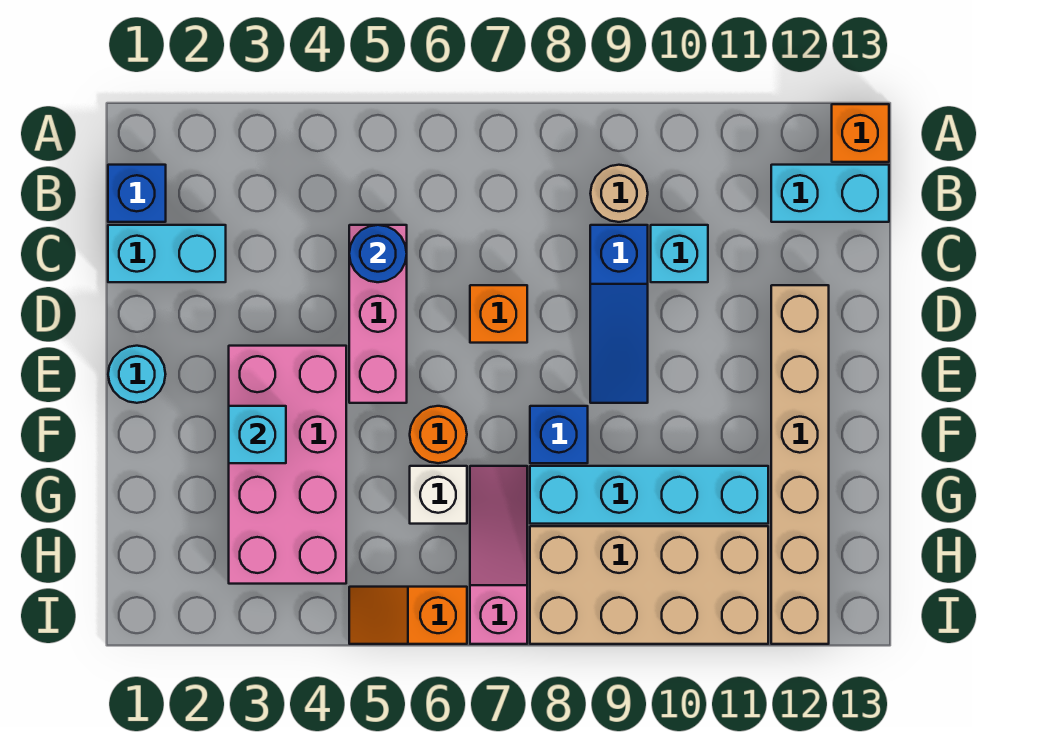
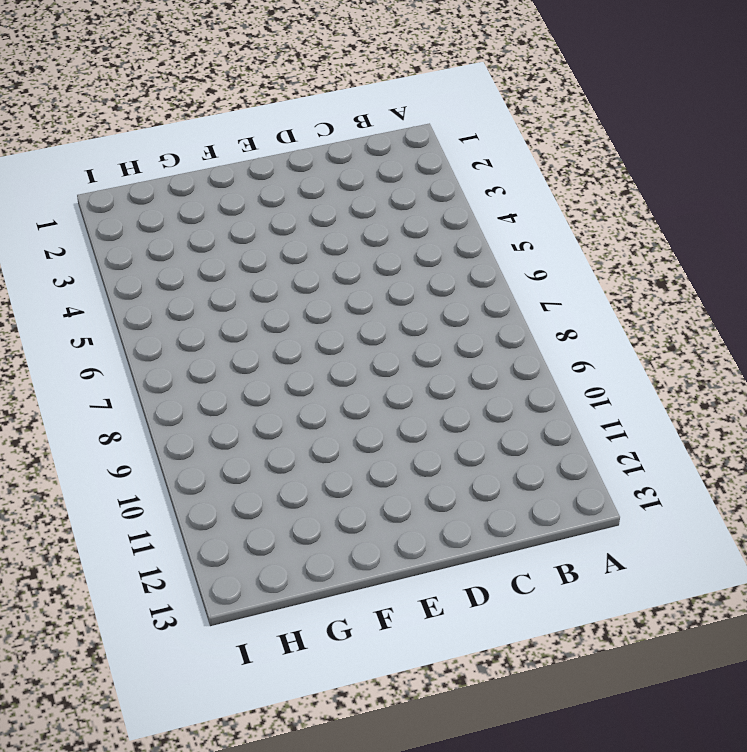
none -> orange brick A13 level 1
none -> blue brick B1 level 1
none -> tan round brick B9 level 1

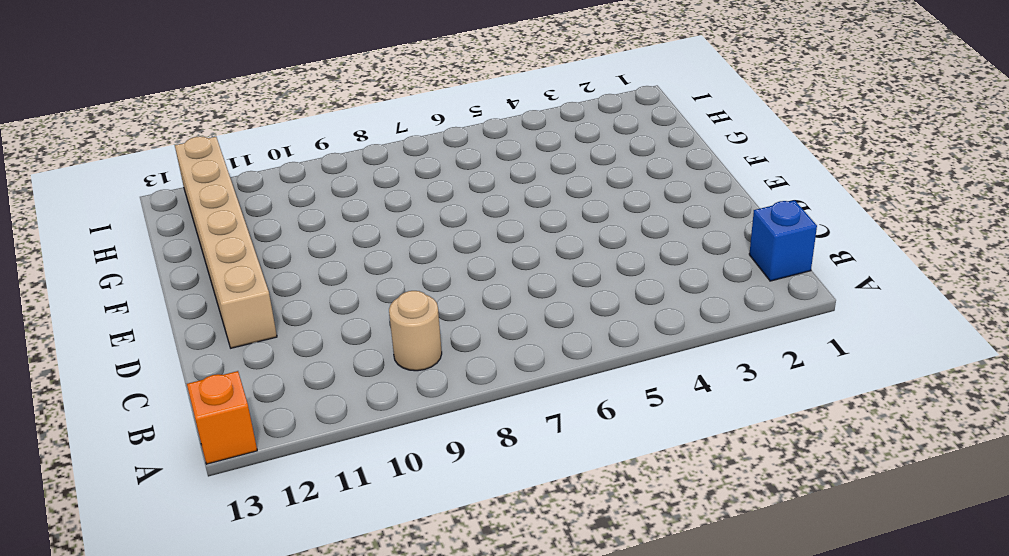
none -> cyan brick B12:B13 level 1
none -> cyan brick C1:C2 level 1
none -> pink brick C5:E5 level 1

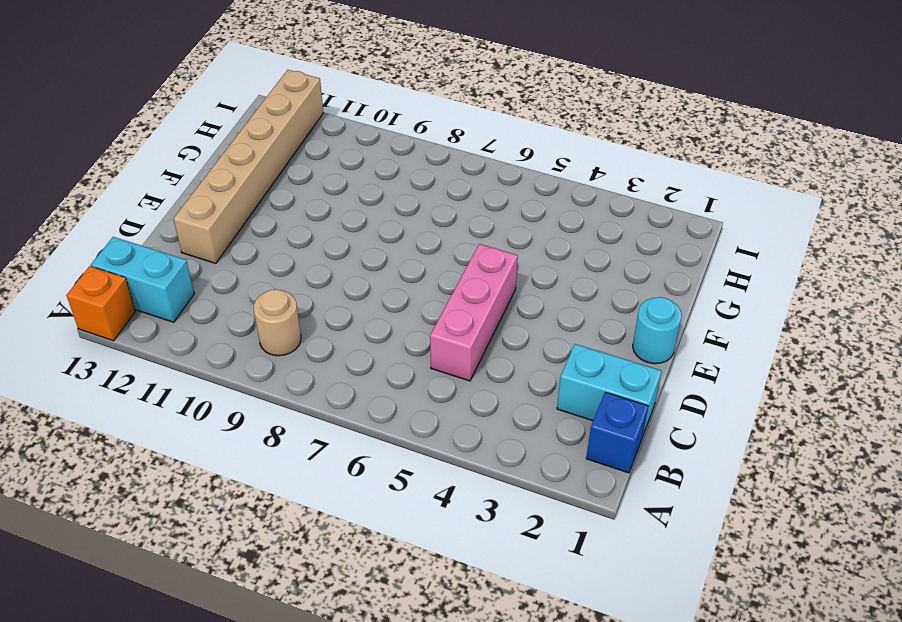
none -> blue slope C9:E9 level 1 top C
none -> cyan brick C10 level 1
none -> orange brick D7 level 1

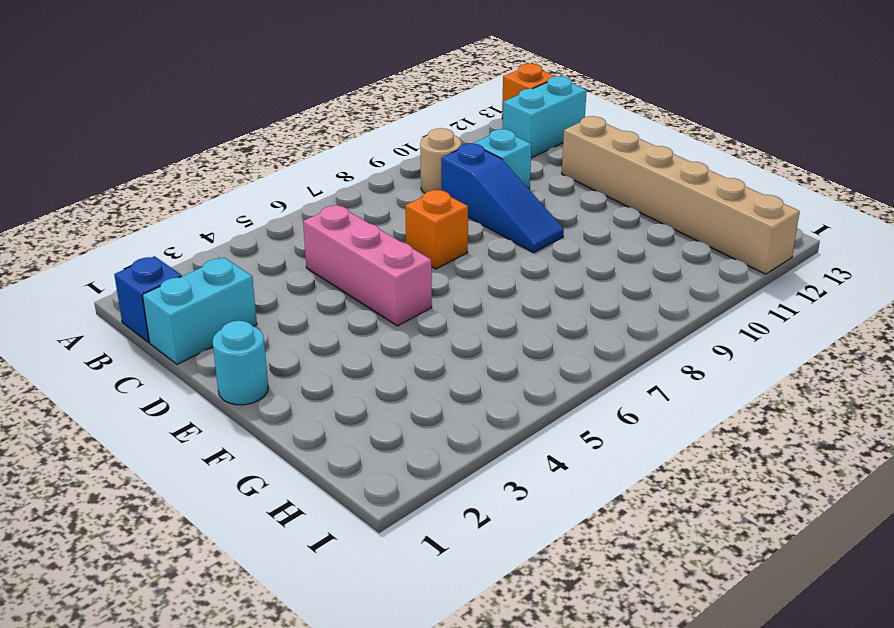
none -> pink brick E3:H4 level 1
none -> orange round brick F6 level 1
none -> blue brick F8 level 1

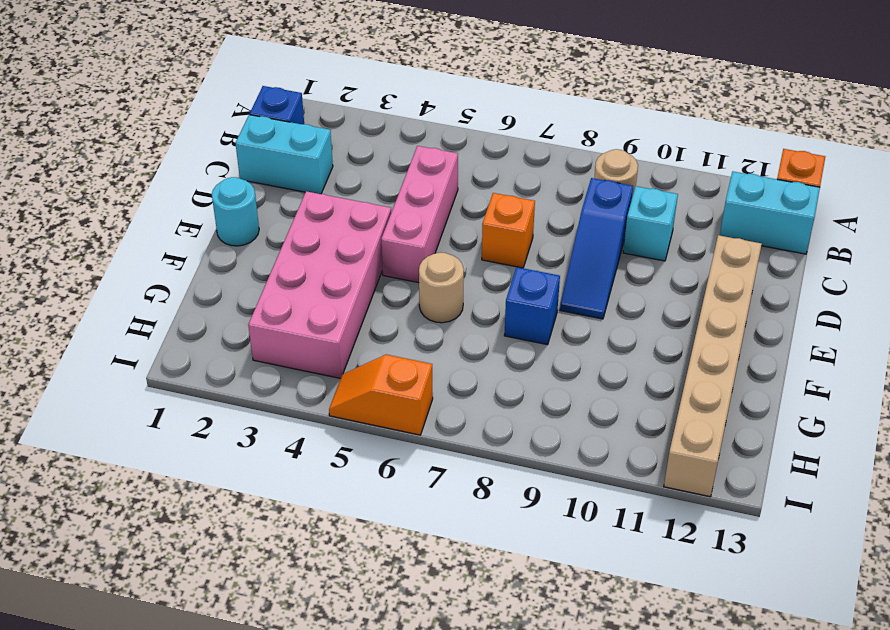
tan round brick F6 level 1 -> orange round brick F6 level 1
none -> white brick G6 level 1
none -> pink slope G7:I7 level 1 top I
none -> cyan brick G8:G11 level 1

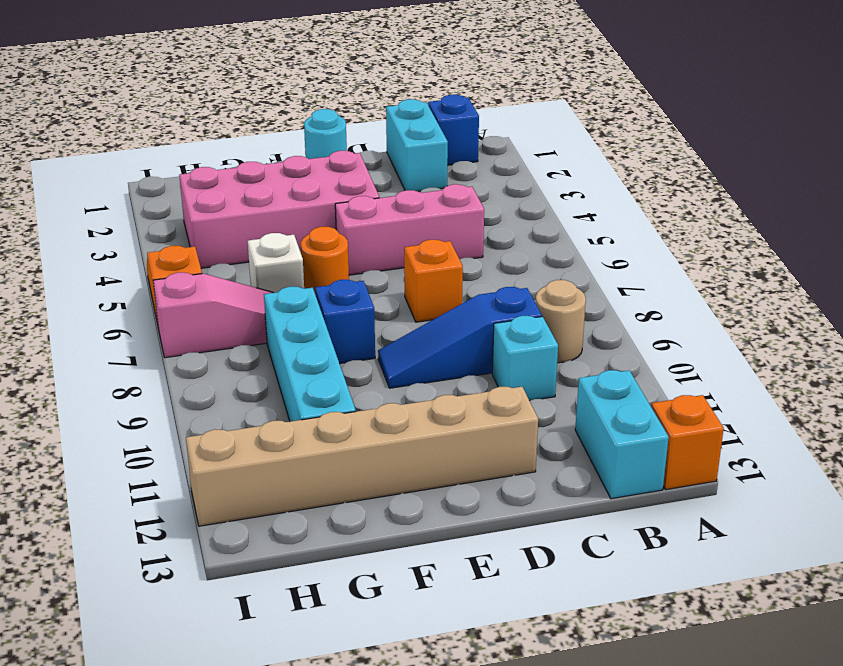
none -> tan brick H8:I11 level 1
none -> blue round brick C5 level 2
none -> cyan brick F3 level 2

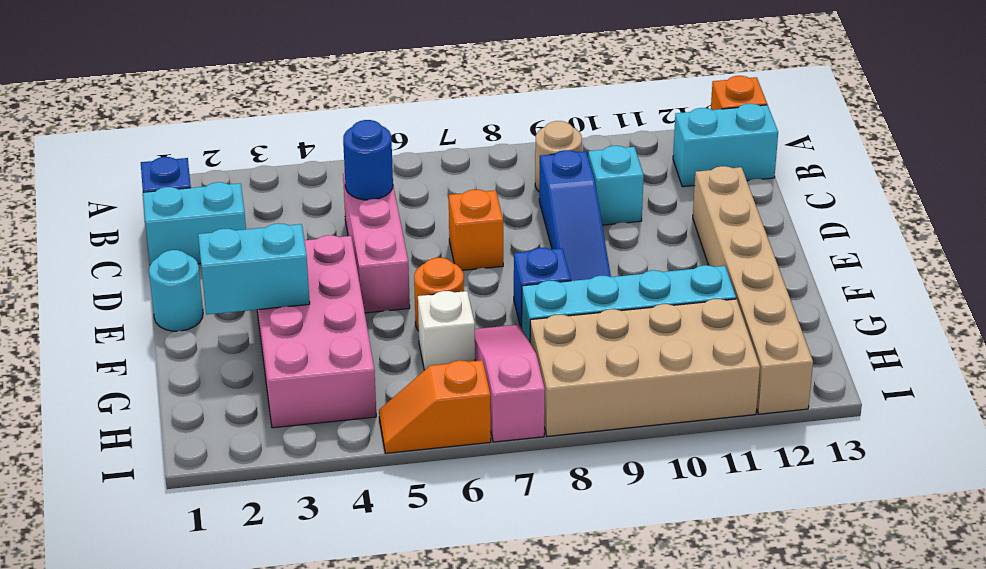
cyan brick F2:F3 level 2 -> cyan brick F3 level 2

